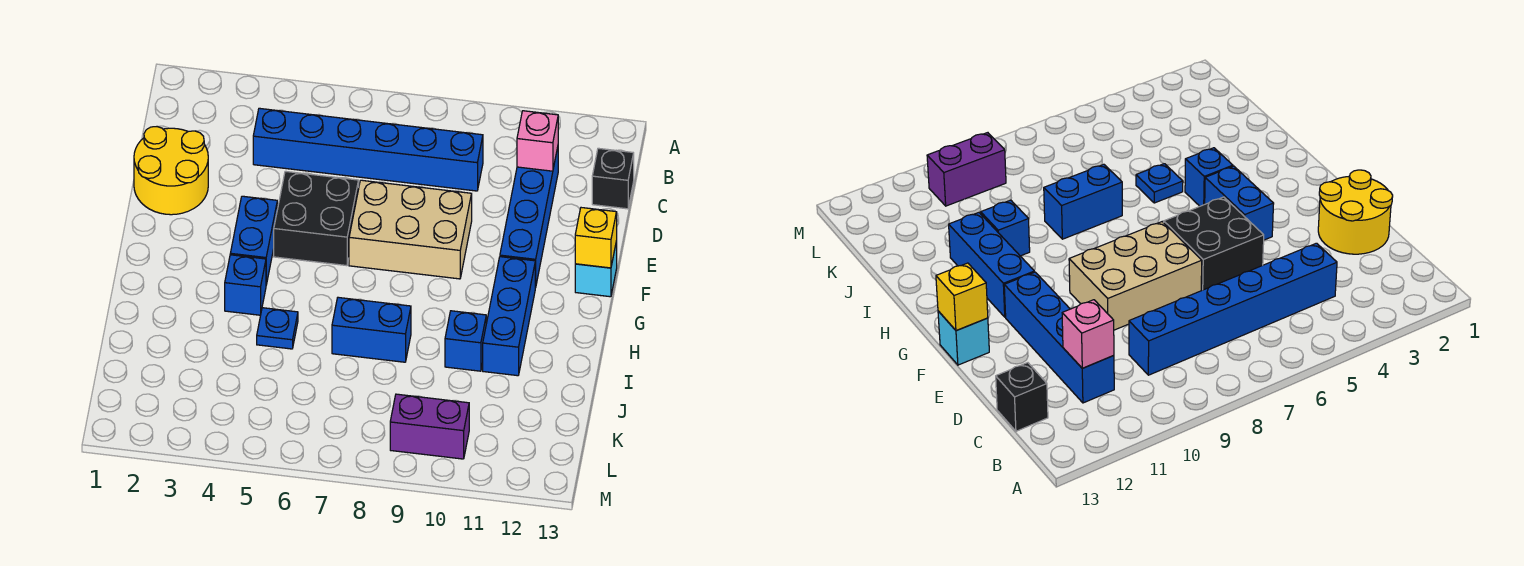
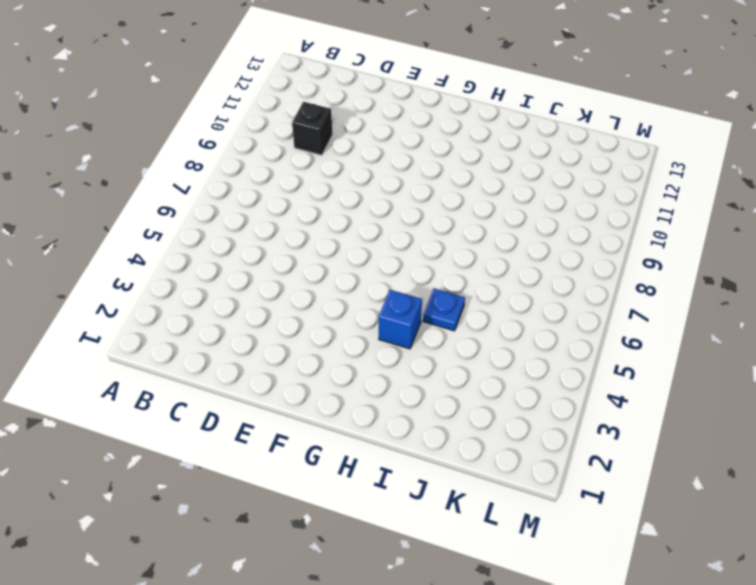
black brick C10 level 1 -> black brick C13 level 1
none -> blue brick C4:C9 level 1
none -> blue brick C11:F11 level 1
none -> yellow round brick D1:E2 level 1

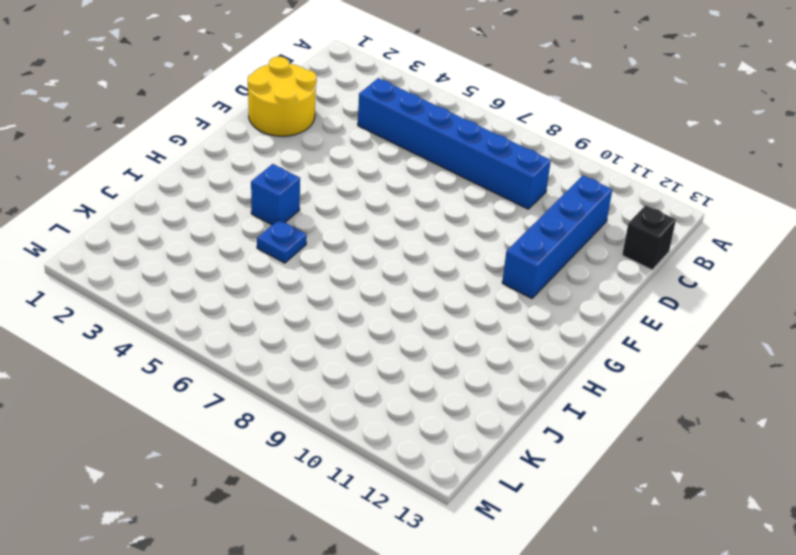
none -> black brick E5:F6 level 1
none -> tan brick E7:F9 level 1
none -> blue brick F4:G4 level 1

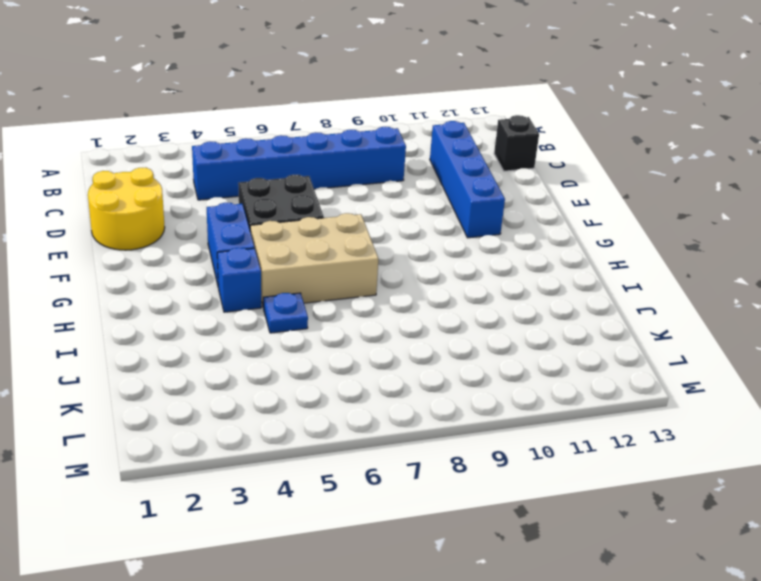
tan brick G5:H7 level 1 -> tan brick E7:F9 level 1
none -> cyan brick F13 level 1
none -> blue brick G11:I11 level 1
none -> blue brick I7:I8 level 1

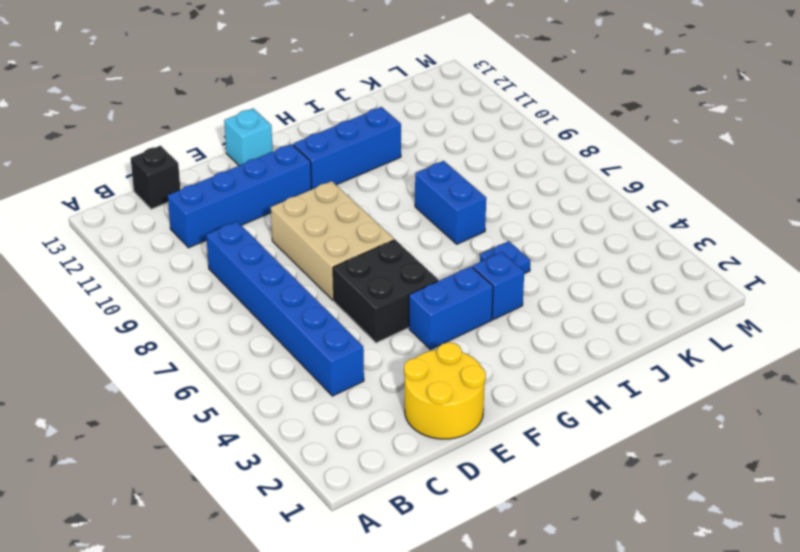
none -> blue brick I10 level 1
none -> purple brick L9:L10 level 1
none -> pink brick C11 level 2

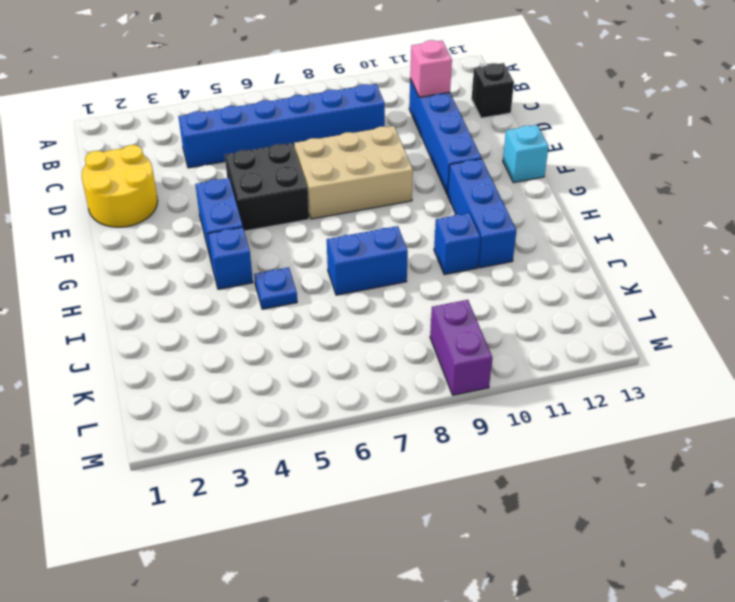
purple brick L9:M9 level 1 -> purple brick L9:L10 level 1
none -> yellow brick F13 level 2

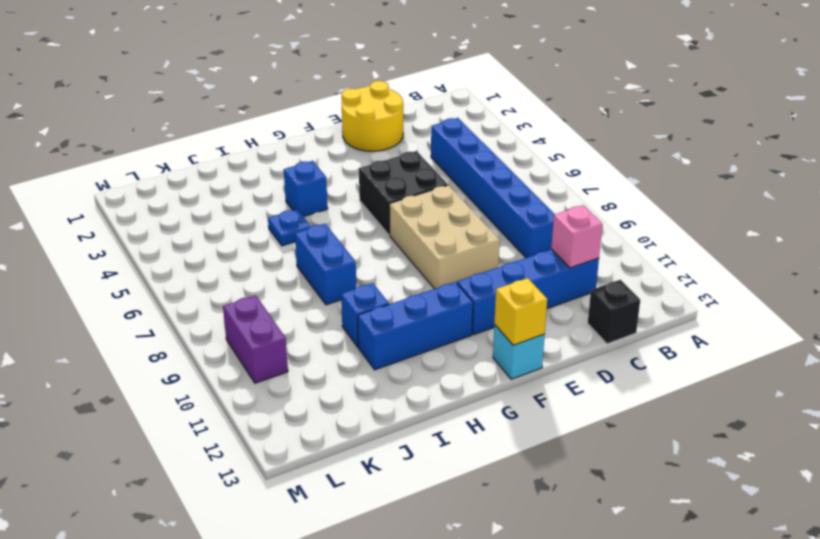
none -> blue brick F4:G4 level 1

